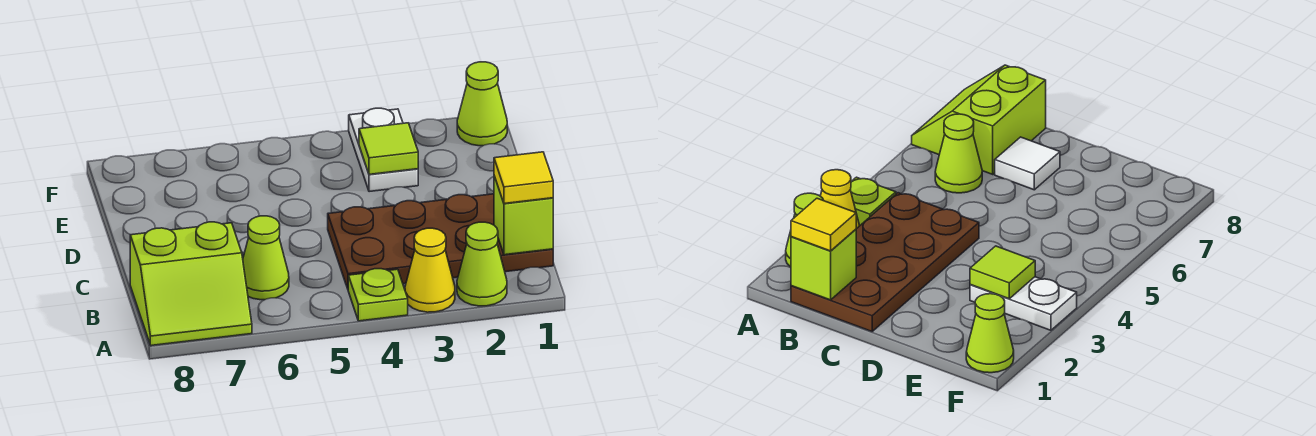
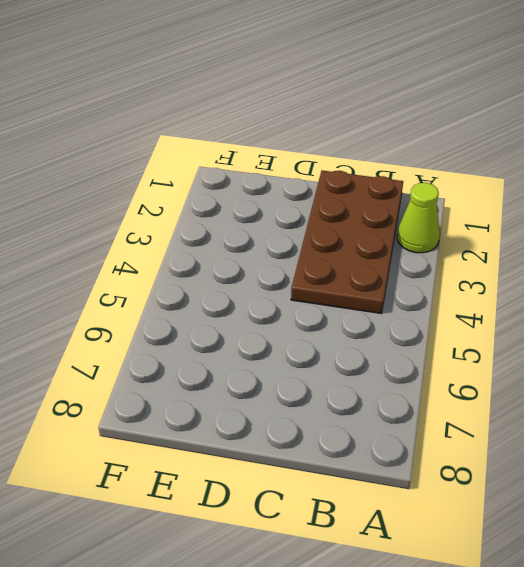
none -> yellow cone A3 level 1
none -> lime plate A4 level 1
none -> lime slope A7:B8 level 1 top B

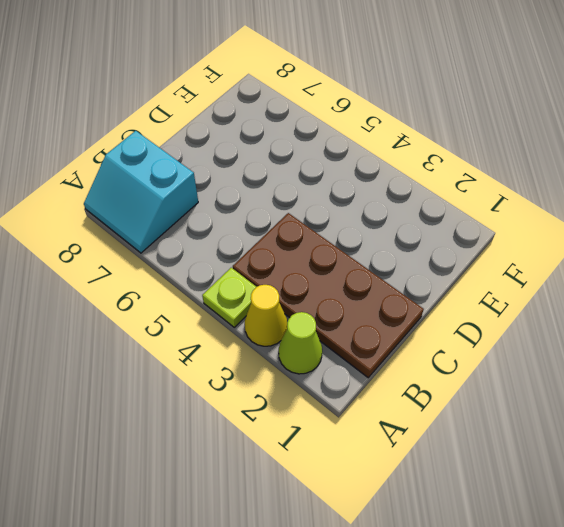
cyan slope A7:B8 level 1 top B -> lime slope A7:B8 level 1 top B
none -> lime cone B6 level 1
none -> white tile C7 level 1
none -> white plate E3:F3 level 1

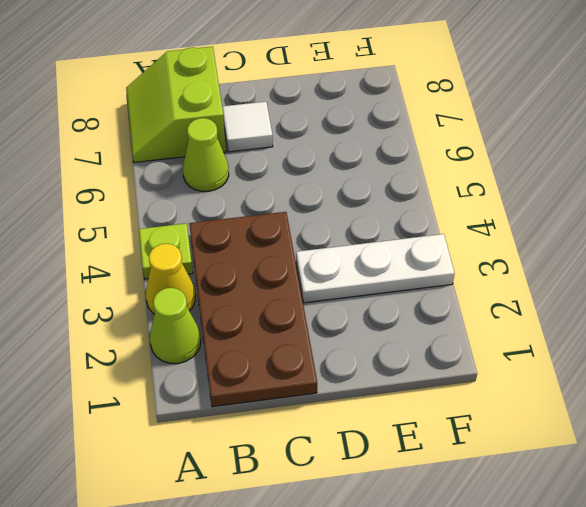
white plate D3:F3 level 1 -> white plate E3:F3 level 1
none -> lime cone F1 level 1
none -> lime brick B1 level 2
none -> lime tile E3 level 2

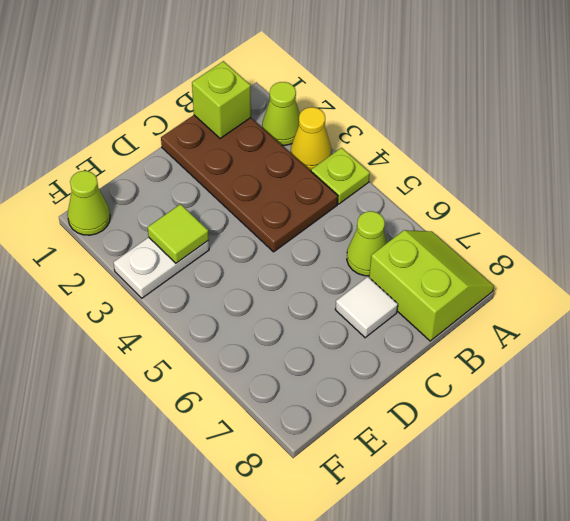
none -> yellow tile B1 level 3

